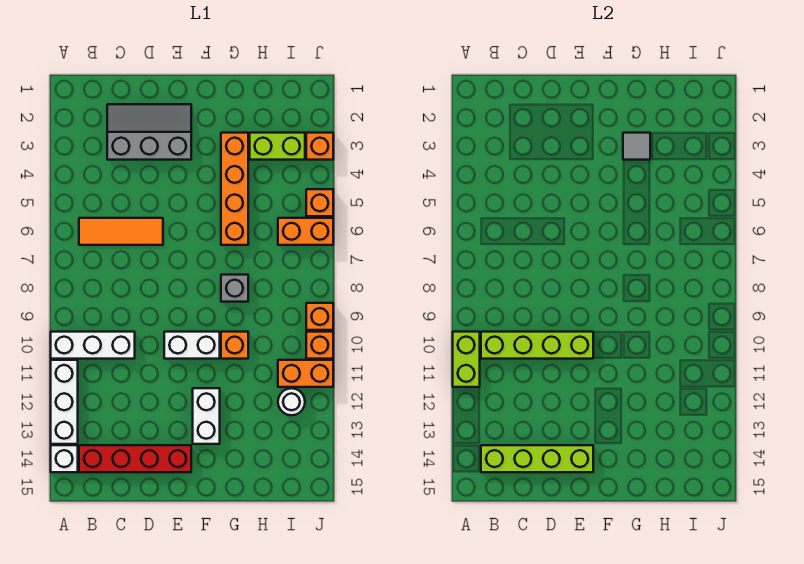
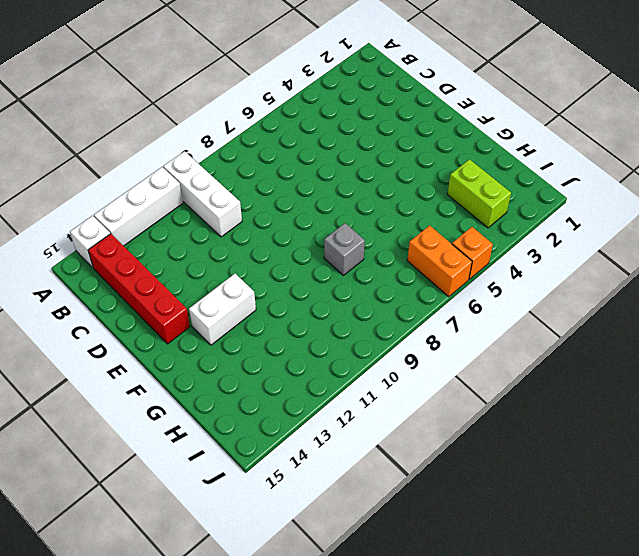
none -> orange tile B6:D6 level 1
none -> grey slope C2:E3 level 1 top 3
none -> white brick E10:F10 level 1

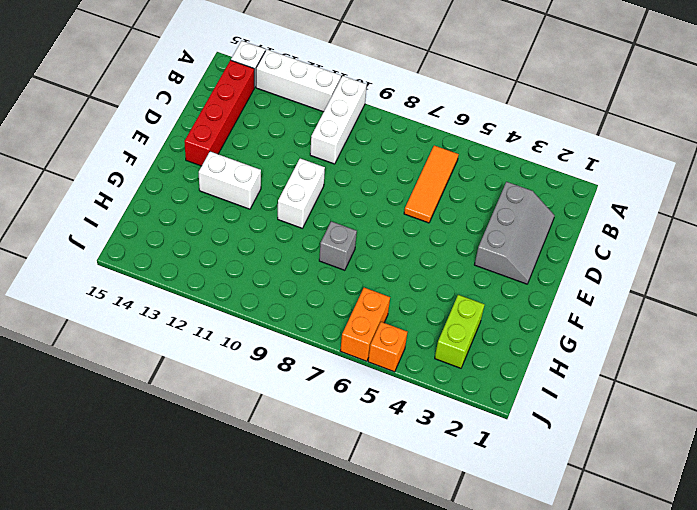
none -> orange brick G3:G6 level 1
none -> orange brick G10 level 1
none -> orange brick I11:J11 level 1

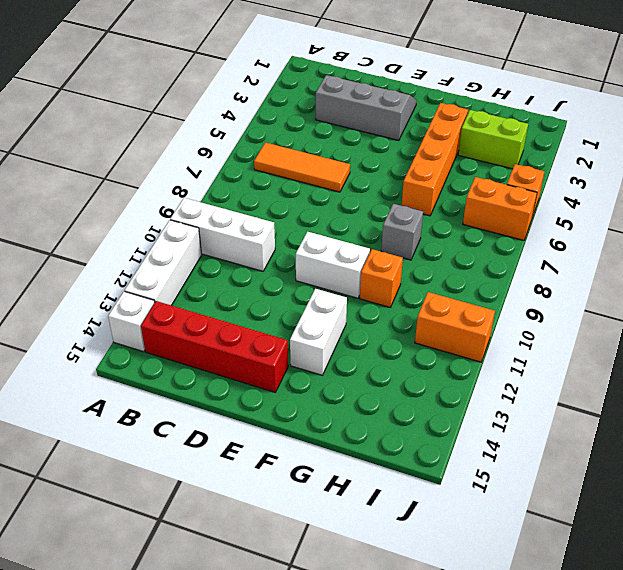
none -> white round brick I12 level 1
none -> orange brick J3 level 1
none -> orange brick J9 level 1

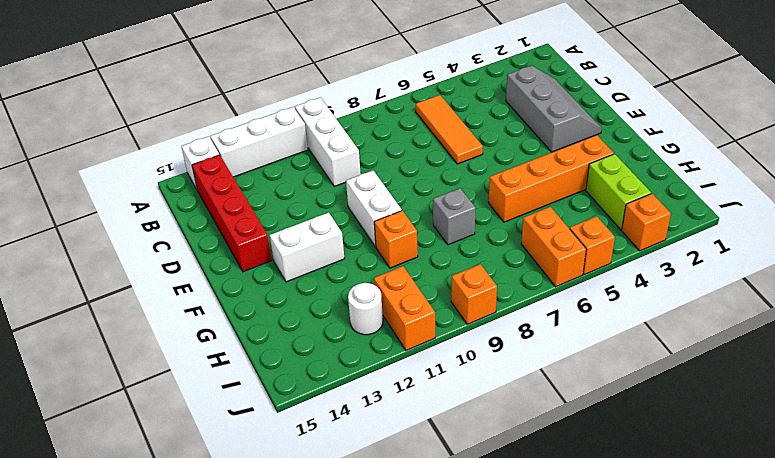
none -> orange brick J10 level 1
none -> lime brick A10:A11 level 2
none -> lime brick B10:E10 level 2

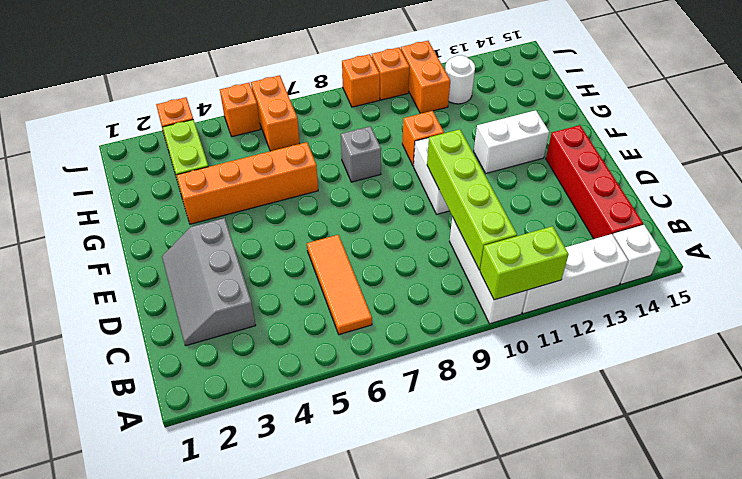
none -> lime brick B14:E14 level 2
none -> grey tile G3 level 2

